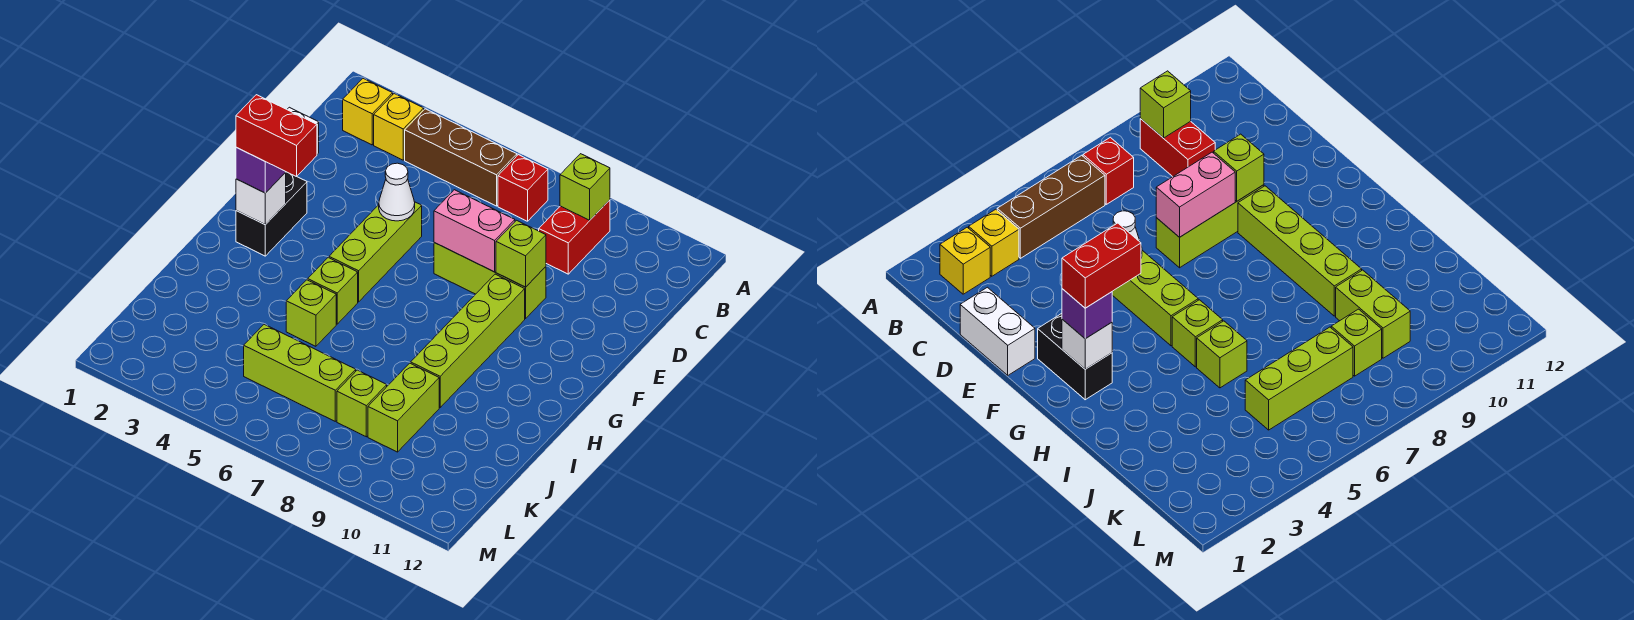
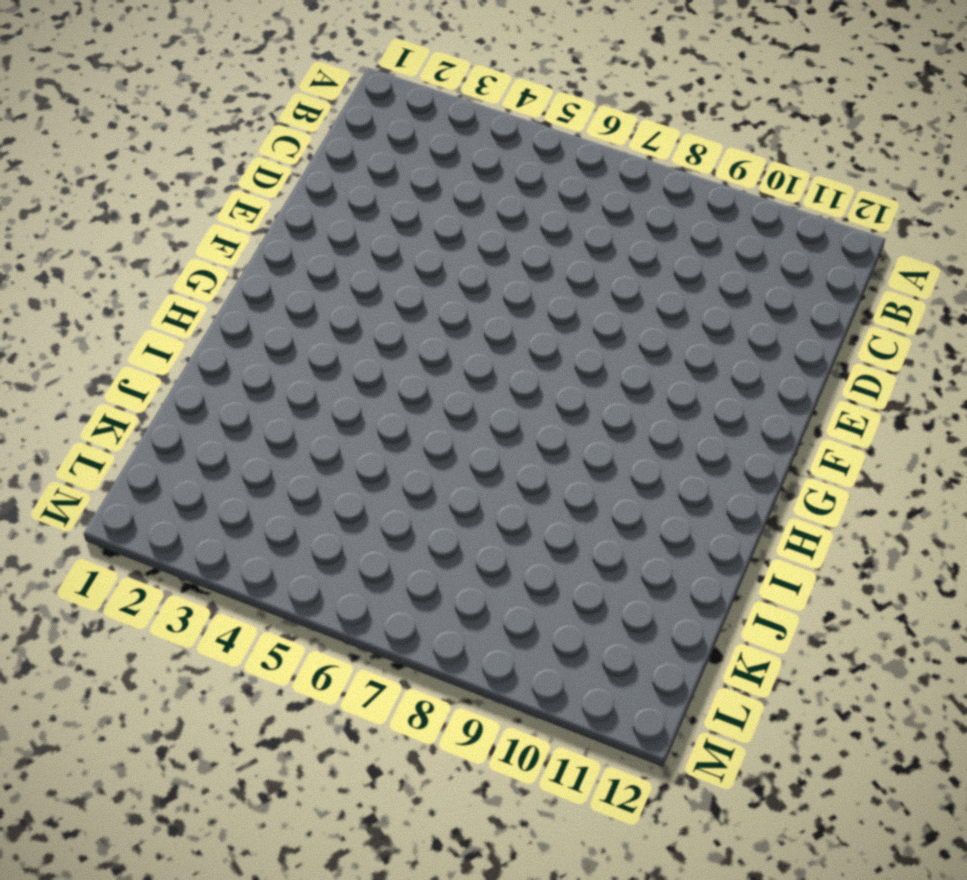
none -> yellow brick B2 level 1
none -> yellow brick B3 level 1
none -> brown brick B4:B6 level 1

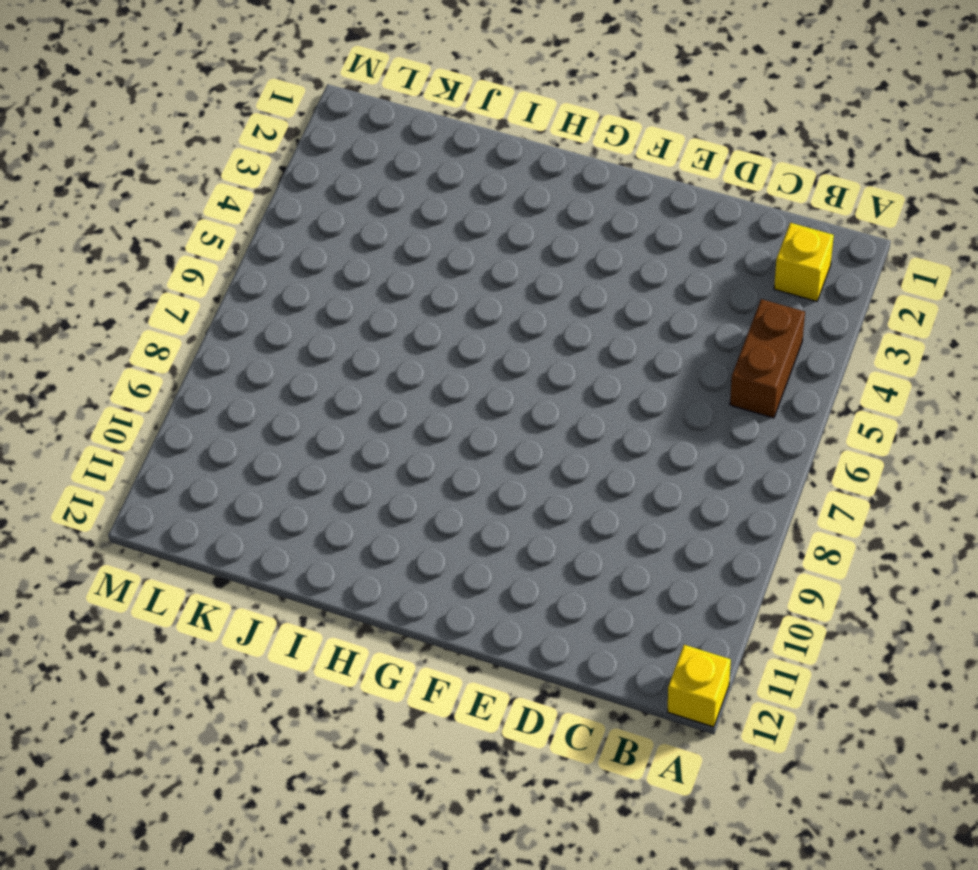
yellow brick A12 level 1 -> yellow brick B3 level 1
brown brick B4:B5 level 1 -> brown brick B4:B6 level 1
none -> red brick B7 level 1
none -> red brick B9:C9 level 1
none -> white brick D1:E1 level 1

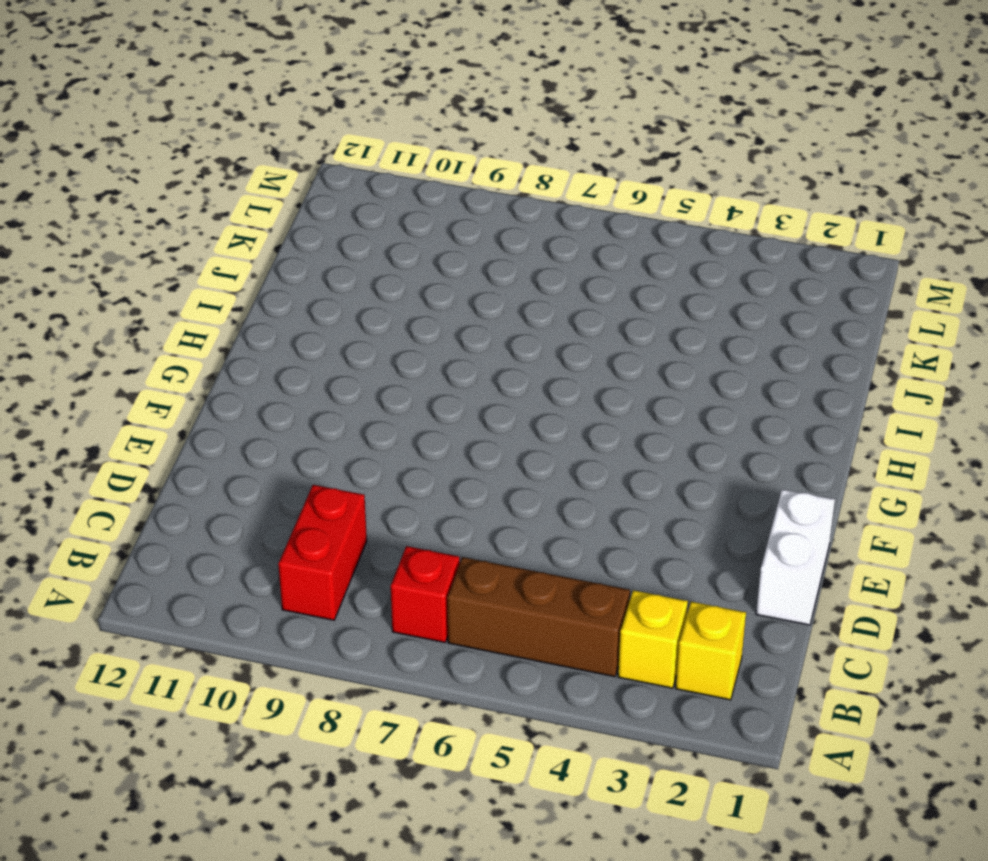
none -> lime brick E5:G5 level 1
none -> lime brick E7:E9 level 1
none -> black brick F2:G2 level 1

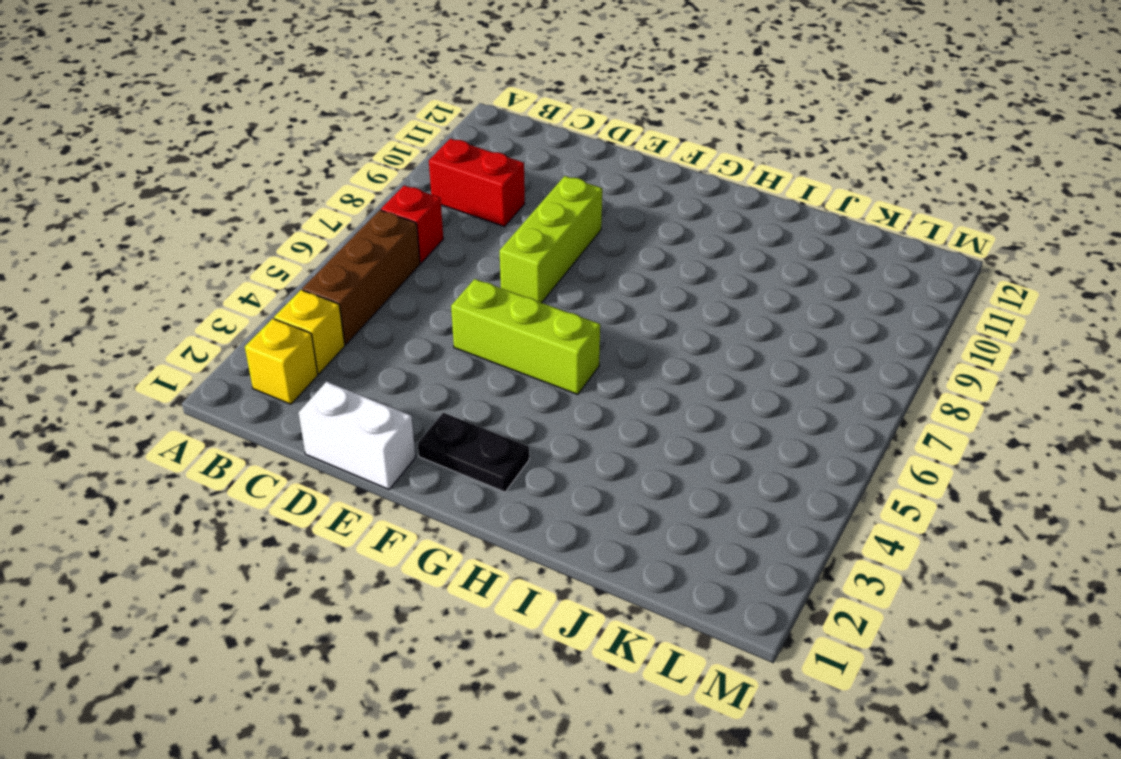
black plate F2:G2 level 1 -> black brick F2:G2 level 1
none -> lime brick F9:I9 level 1
none -> lime brick H5 level 1
none -> lime brick I5 level 1

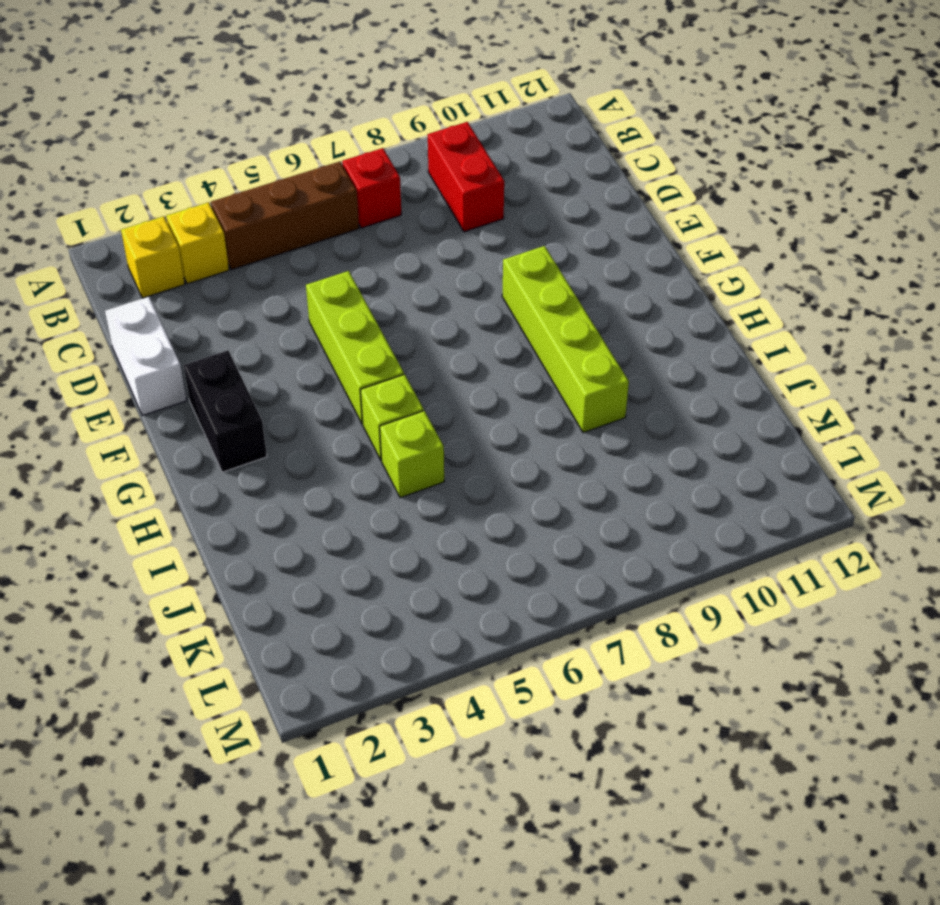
none -> lime brick E7:E9 level 1
none -> lime brick J9:K9 level 1
none -> lime brick K5:K7 level 1

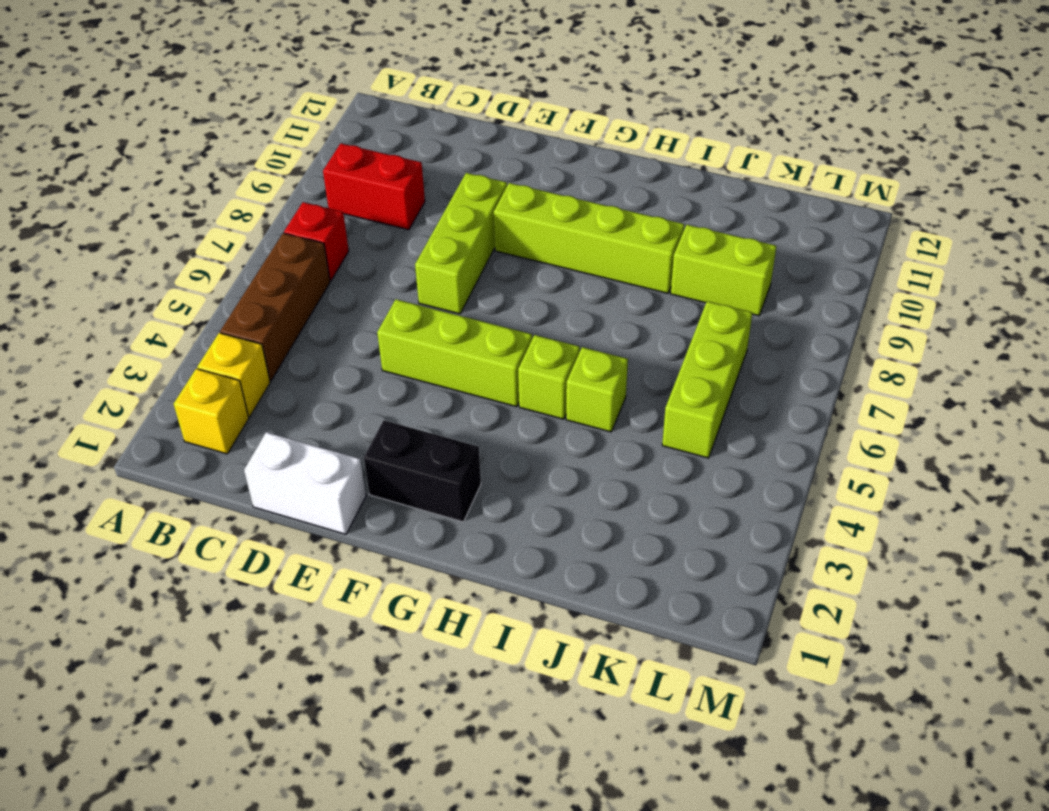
none -> lime brick K8 level 1
none -> lime brick B9 level 2
none -> white cone E5 level 2

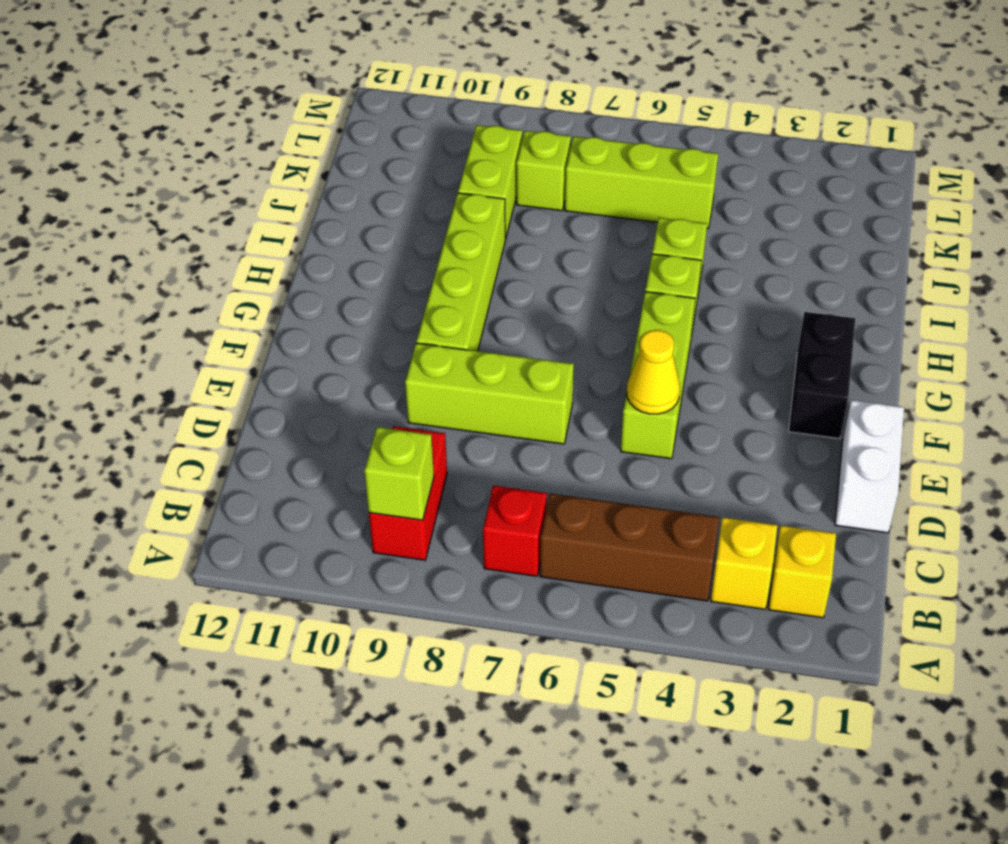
yellow cone E5 level 2 -> white cone E5 level 2
none -> pink brick E7:E8 level 2
none -> lime brick E9 level 2
none -> white brick G2 level 2

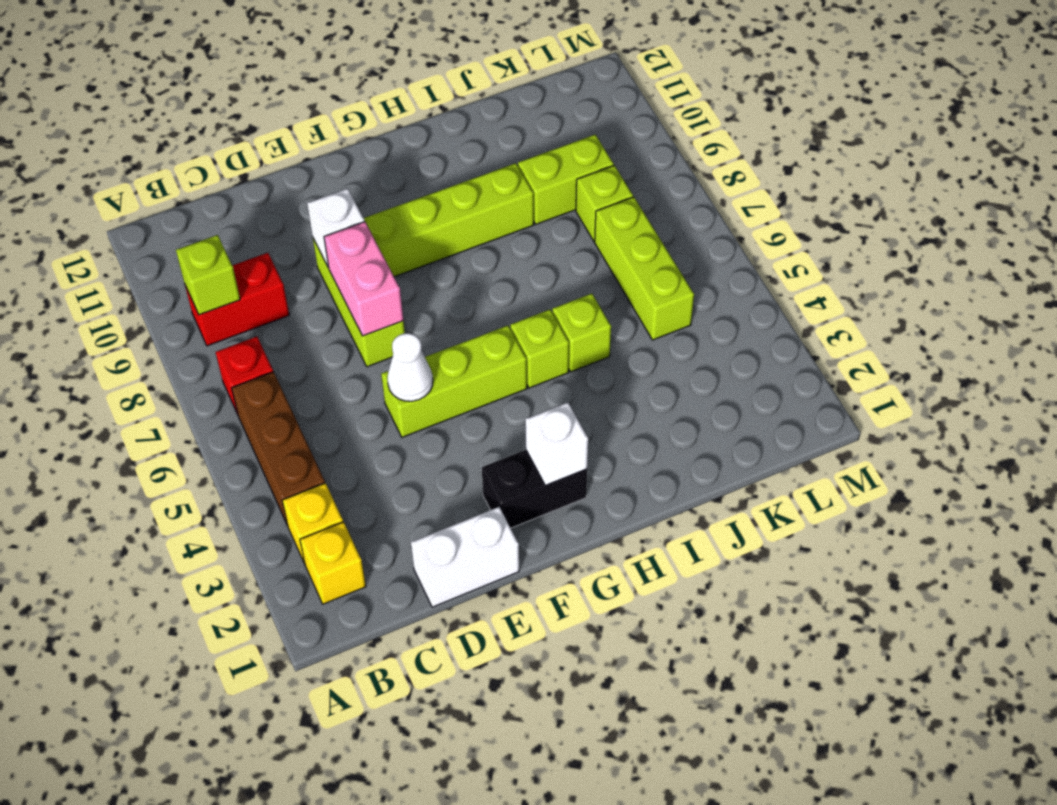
white brick E9 level 2 -> lime brick E9 level 2
none -> purple brick G2 level 3
none -> red brick G2:G3 level 4

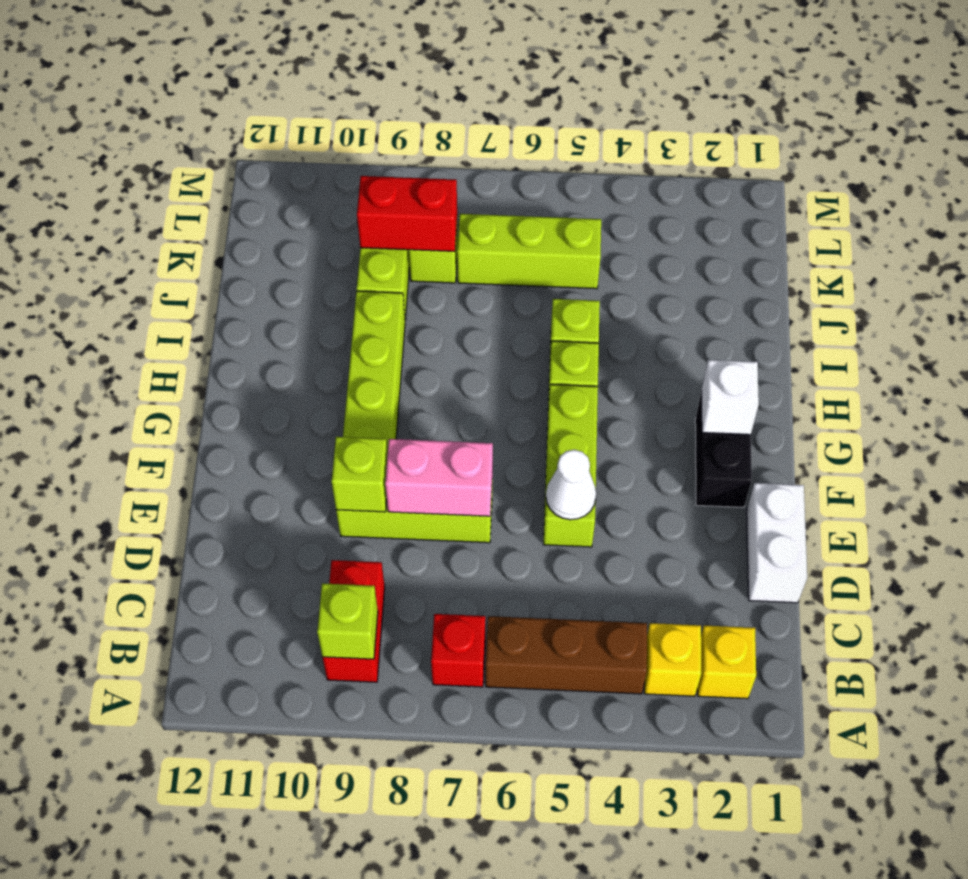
red brick K8:K9 level 2 -> red brick G2:G3 level 4
none -> purple brick G2 level 3

